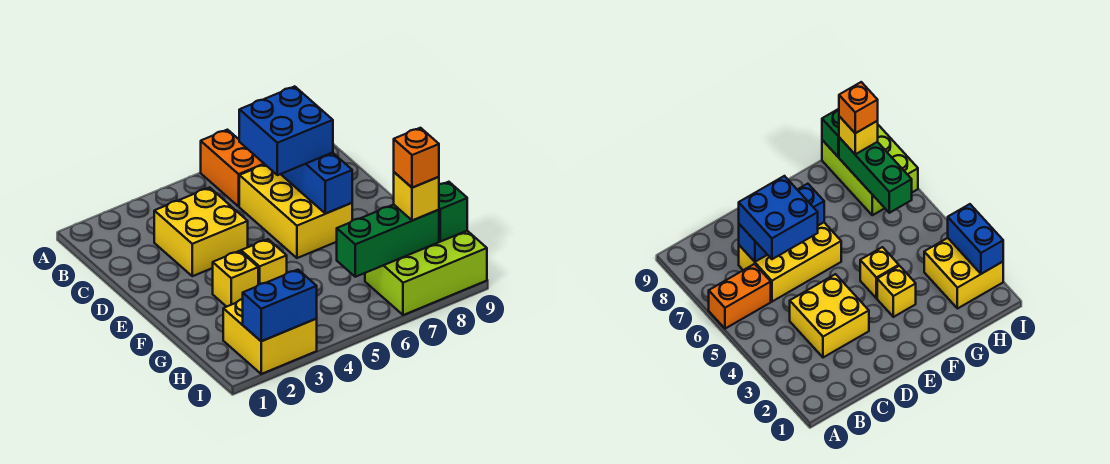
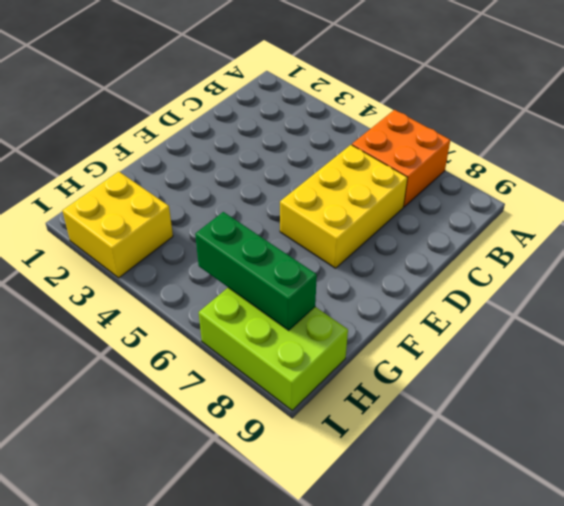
orange brick A6:B7 level 1 -> orange brick A6:B6 level 1
none -> yellow brick C3:D4 level 1
none -> yellow brick F3 level 1
none -> yellow brick F4 level 1

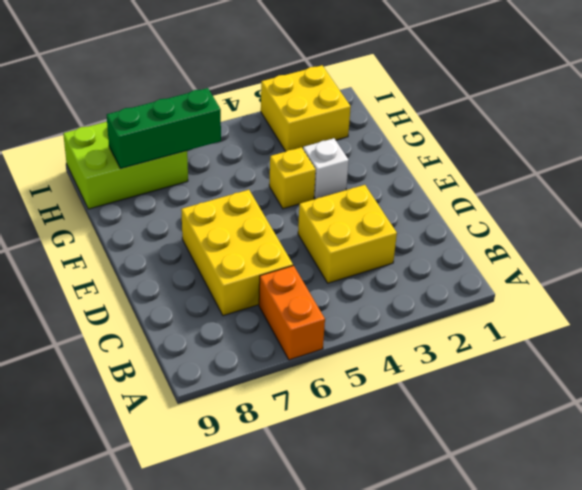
white brick F3 level 1 -> yellow brick F3 level 1
none -> blue brick C7:E7 level 2
none -> green brick H9 level 2
none -> blue brick I2:I3 level 2

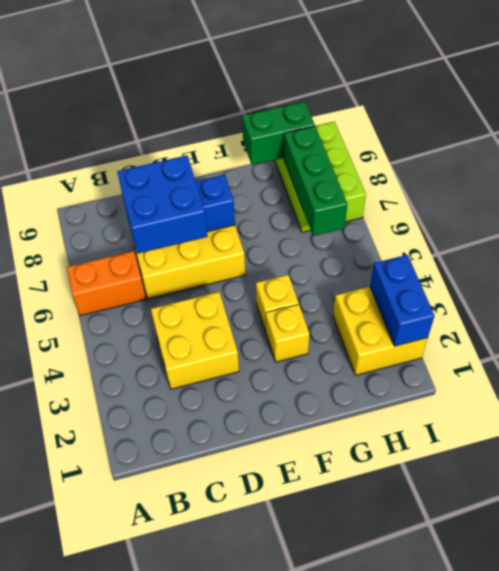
green brick G9:H9 level 2 -> green brick H9 level 2
none -> yellow brick H8 level 3
none -> orange brick H8 level 4

